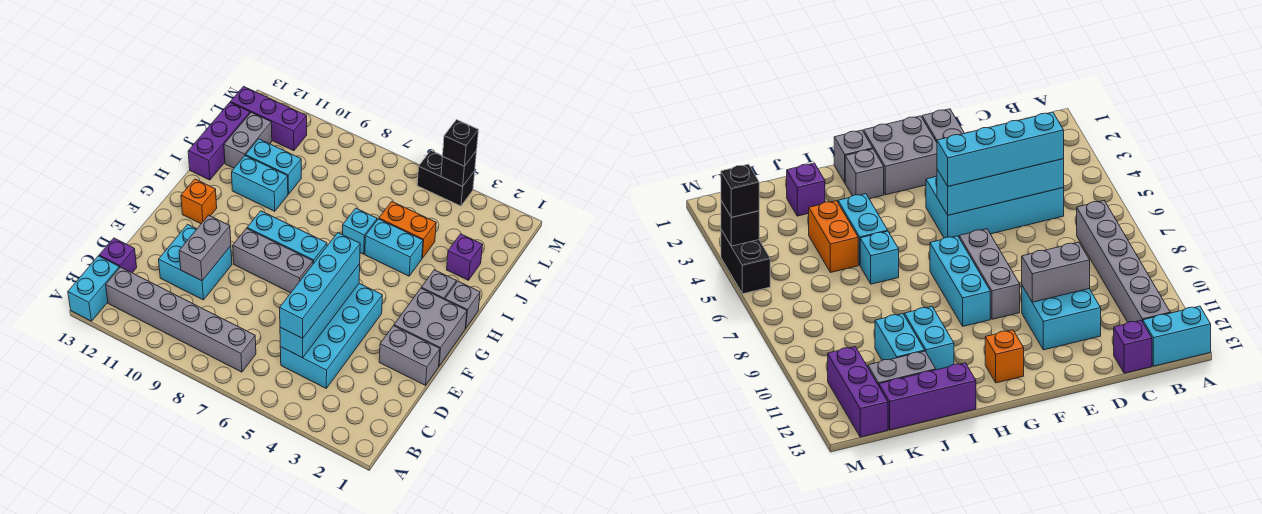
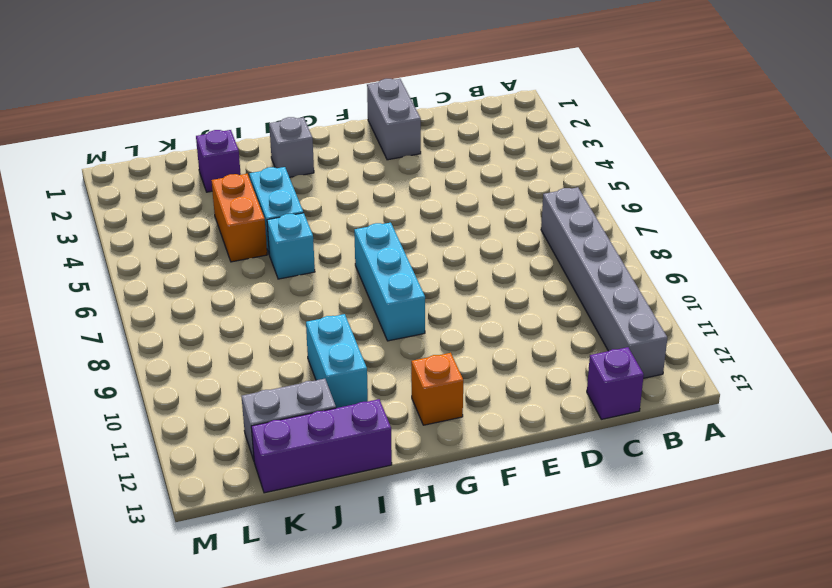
none -> cyan brick A13:B13 level 1
none -> cyan brick C4:F5 level 1
none -> cyan brick D10:E11 level 1

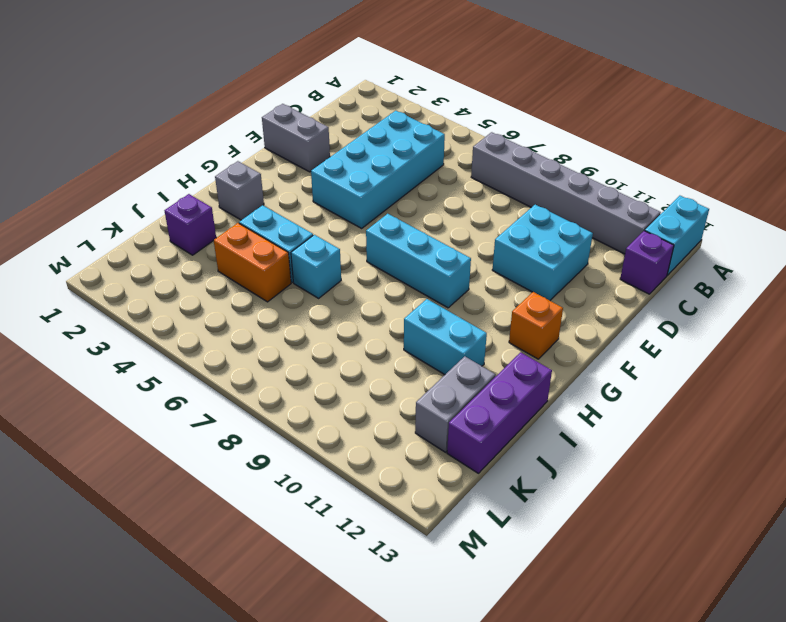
none -> grey brick F1:G2 level 1
none -> grey brick F7:F9 level 1
none -> grey brick H1 level 1

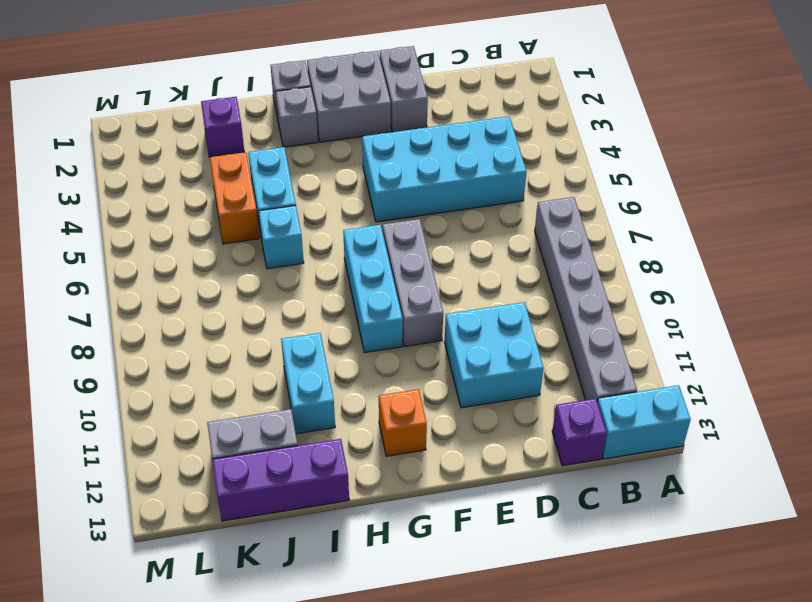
none -> cyan brick J10:J11 level 1
none -> purple brick L11:L13 level 1
none -> black brick M4:M5 level 1

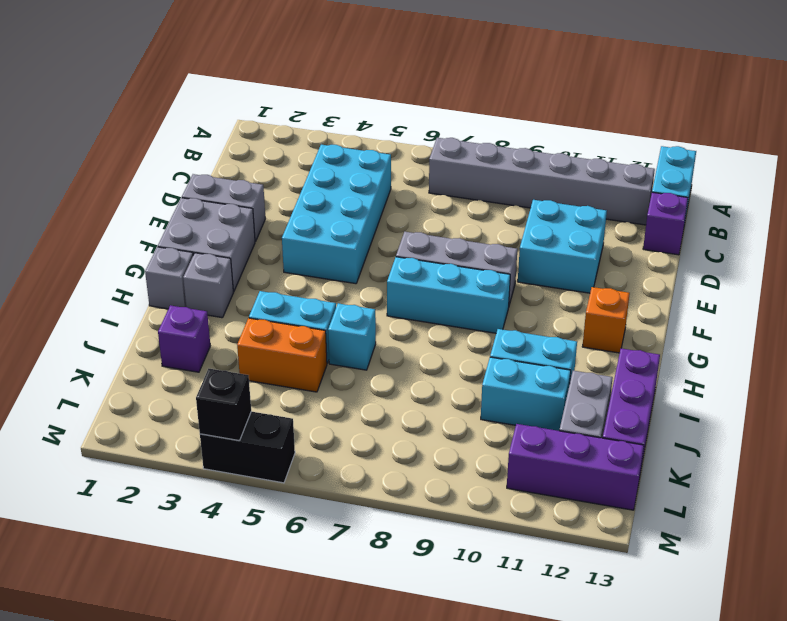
none -> cyan brick C5:F5 level 2
none -> grey brick D10:E10 level 2
none -> cyan brick C5:F5 level 3

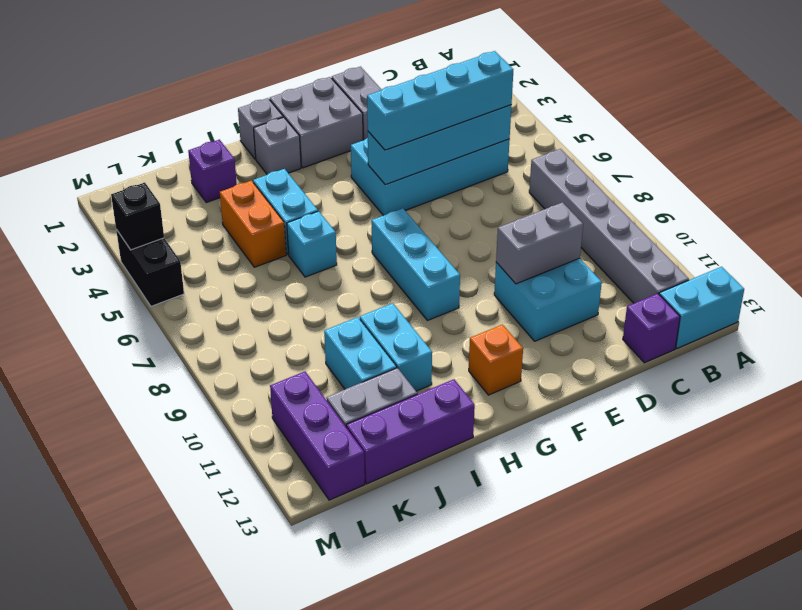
none -> grey brick F7:F9 level 1
none -> black brick M4 level 3

